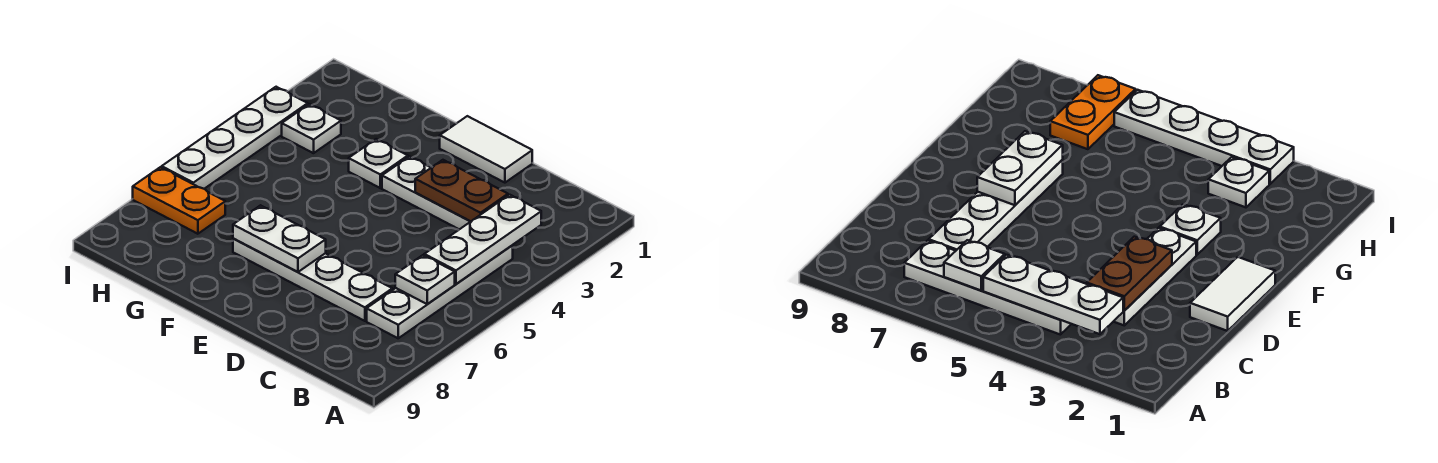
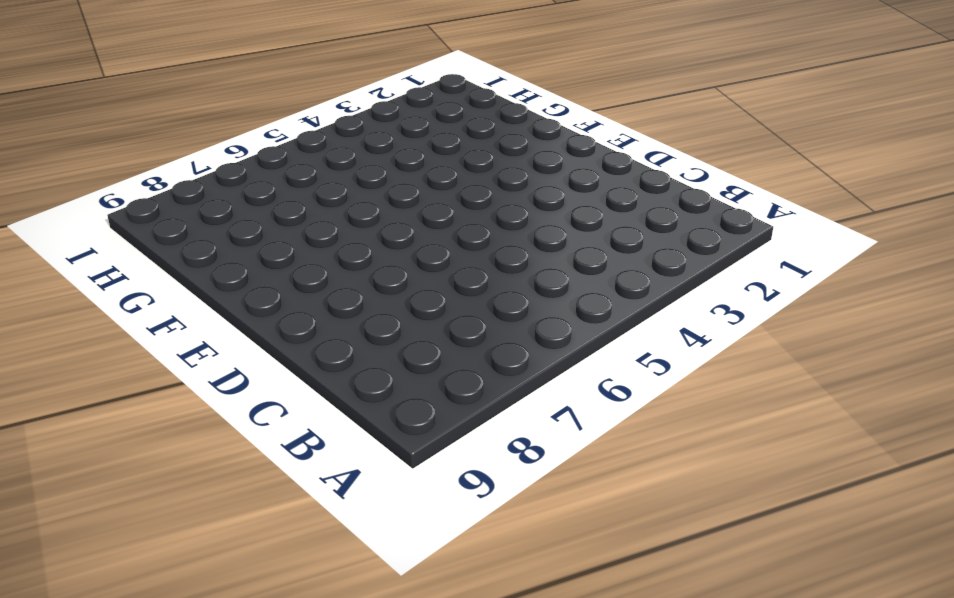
none -> white plate B4:B7 level 1
none -> white plate C3:E3 level 1
none -> white plate C7:F7 level 1

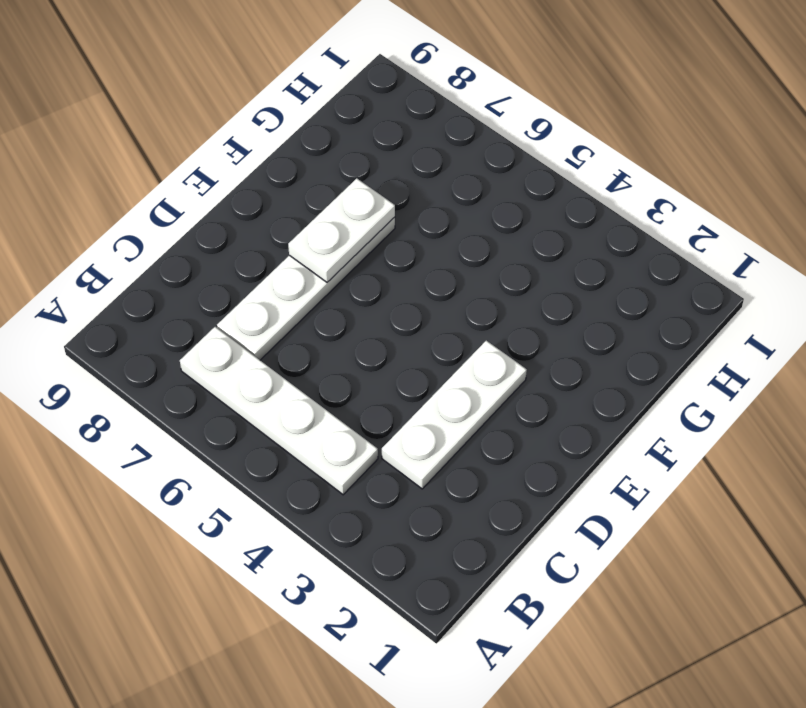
none -> white tile D1:E1 level 1
none -> white plate F3 level 1
none -> white plate H3 level 1

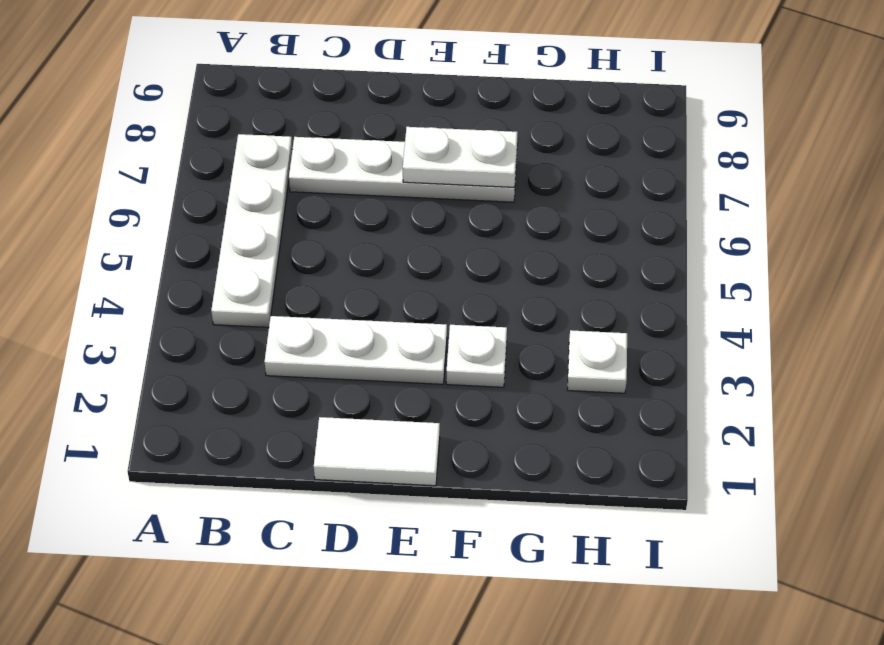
none -> orange plate H7:I7 level 1
none -> white plate I3:I6 level 1
none -> white plate B3:B5 level 2

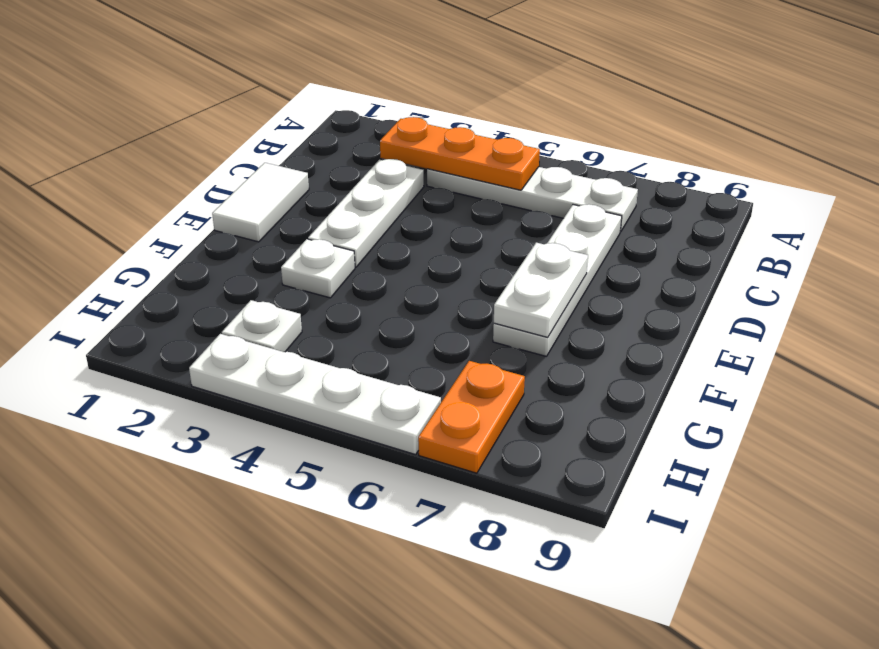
orange plate B3:B5 level 2 -> white plate B3:B5 level 2
none -> white plate B6 level 2
none -> brown plate C3:D3 level 2

